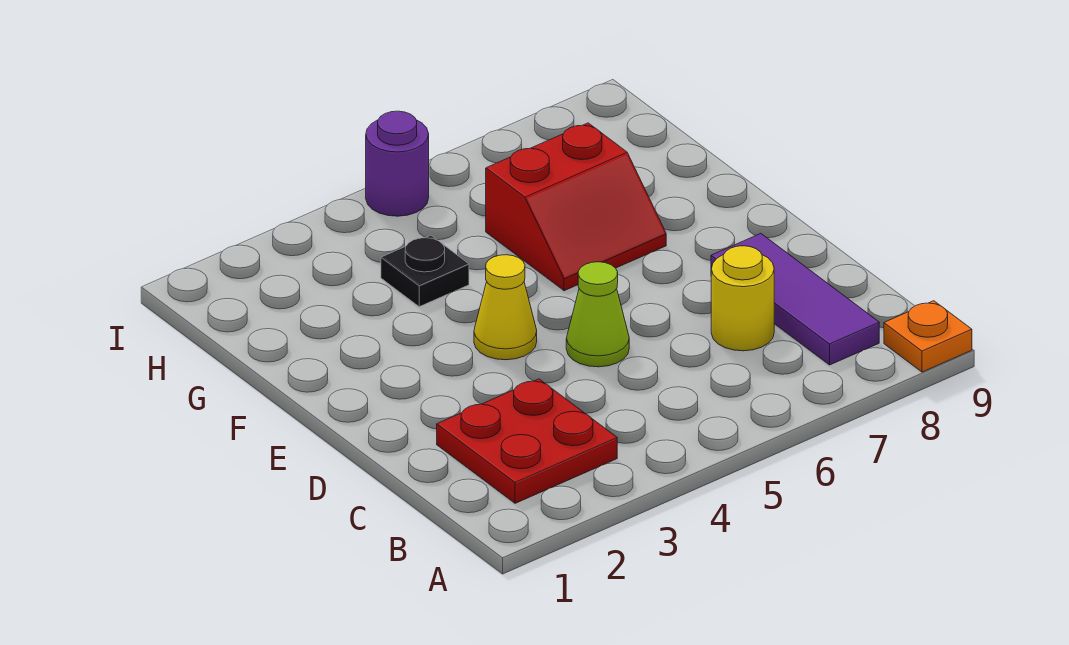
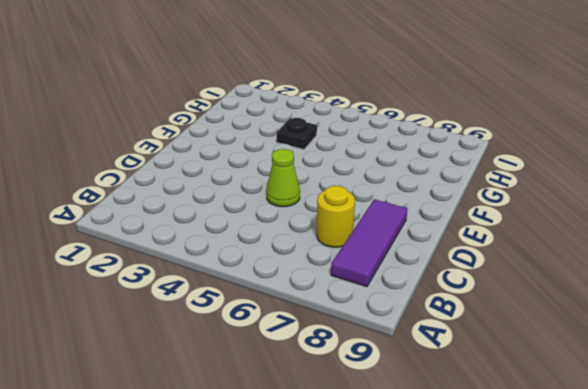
none -> orange plate A9 level 1
none -> red plate B2:C3 level 1

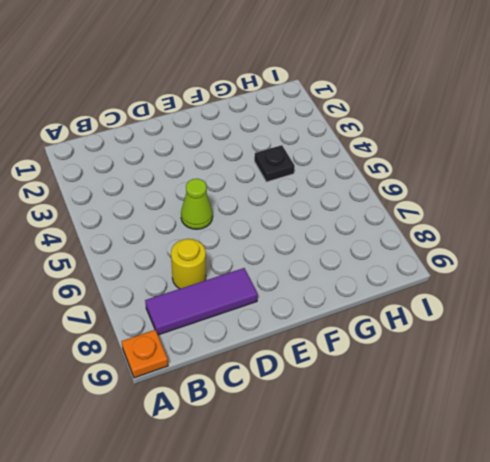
none -> red plate B2:C3 level 1
none -> yellow cone E4 level 1

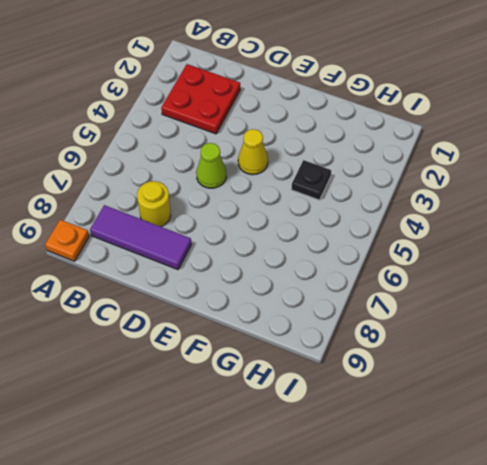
none -> red slope F6:G7 level 1 top G
none -> purple round brick I5 level 1

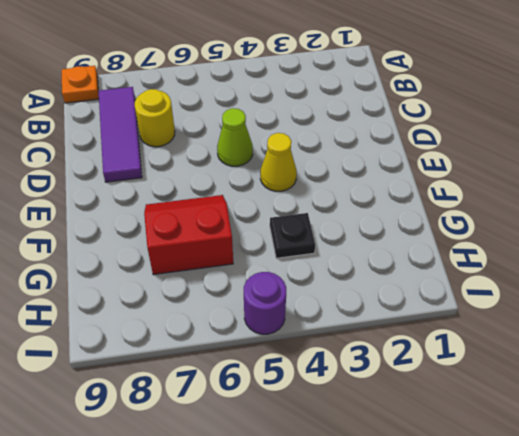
none -> red plate B2:C3 level 1

